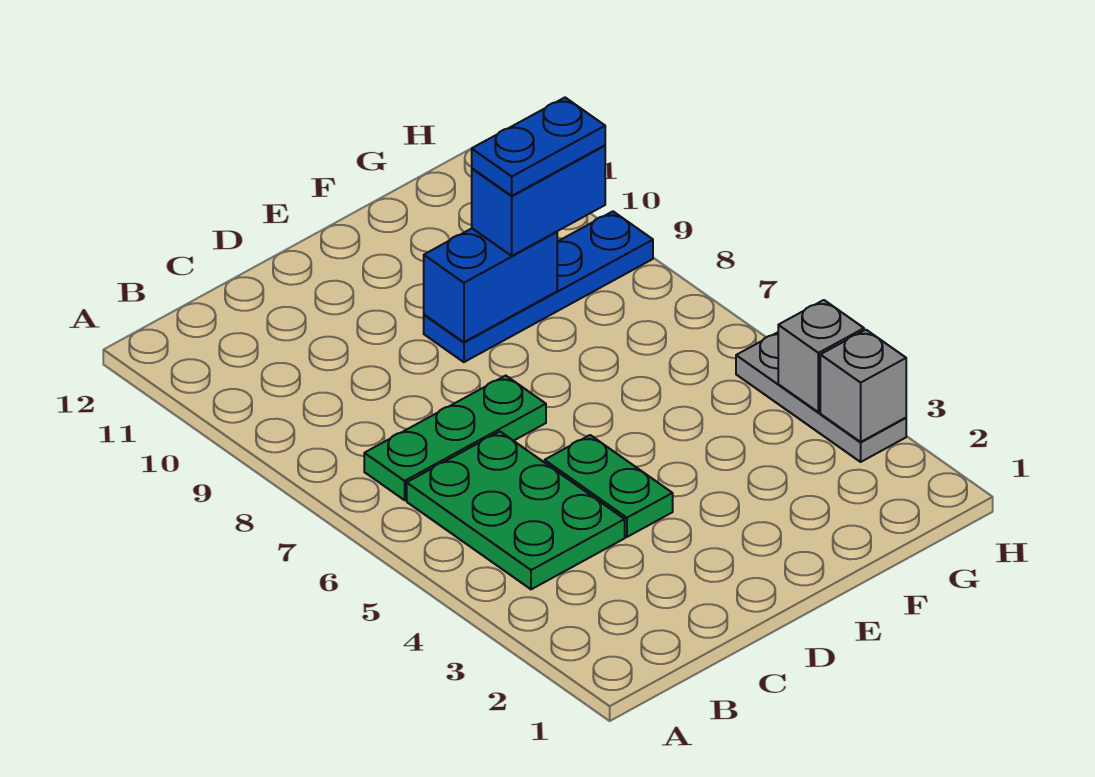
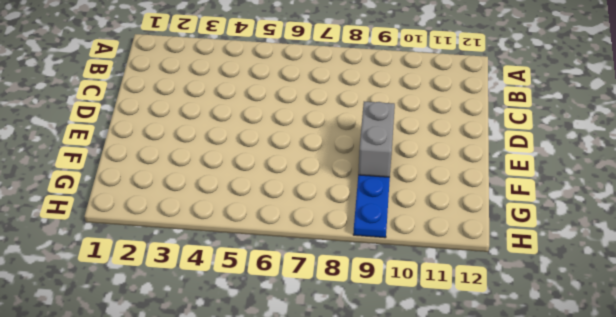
grey brick E9:F9 level 2 -> blue brick E9:F9 level 2
none -> green plate B4:C6 level 1
none -> green plate B7:D7 level 1

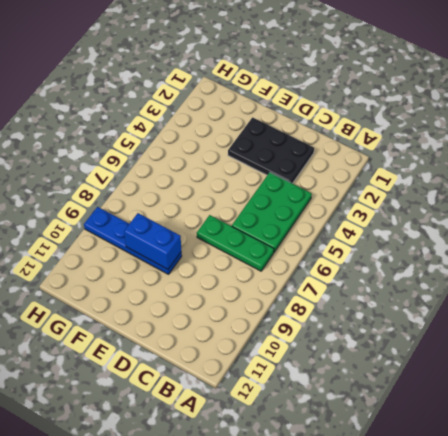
black plate C2:E3 level 1 -> none
none -> green plate D4:D5 level 1
none -> grey plate H3:H5 level 1

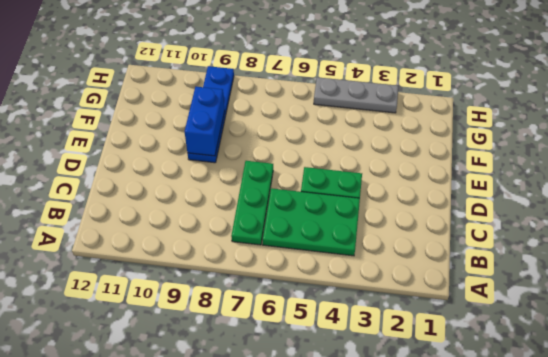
none -> grey brick H3 level 2
none -> grey brick H4 level 2

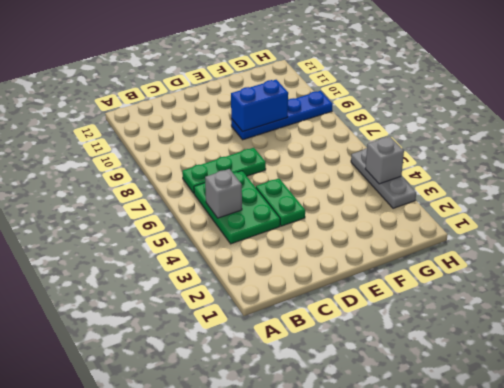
grey brick B5 level 2 -> grey brick H3 level 2
none -> blue brick F9:G9 level 3
none -> blue plate F9:G9 level 4

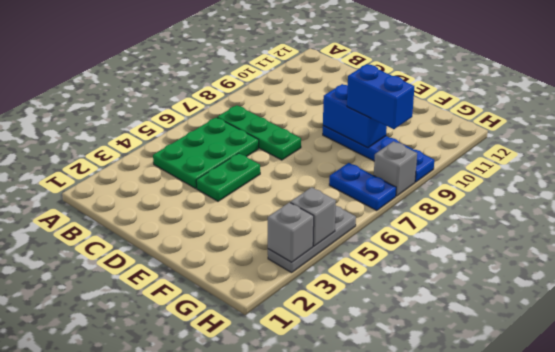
blue plate G7:H7 level 1 -> blue plate F9:G9 level 4
grey brick H8 level 1 -> none

